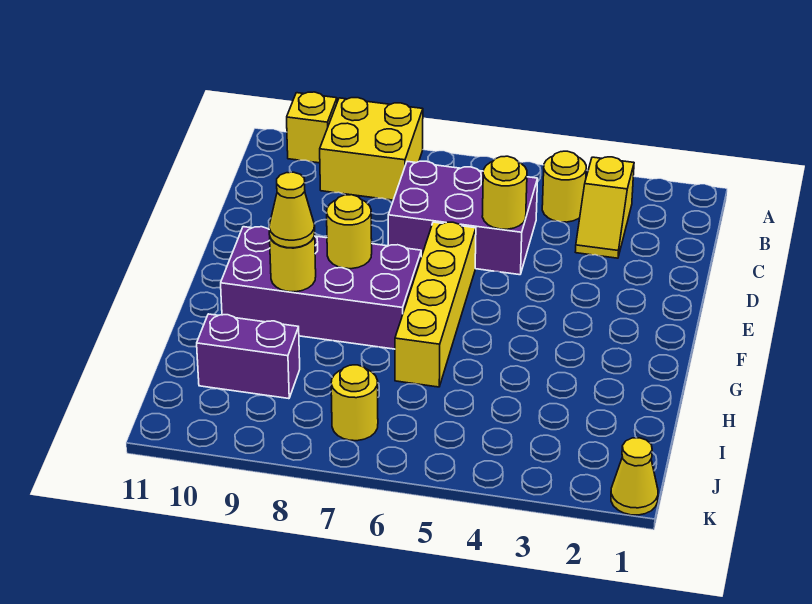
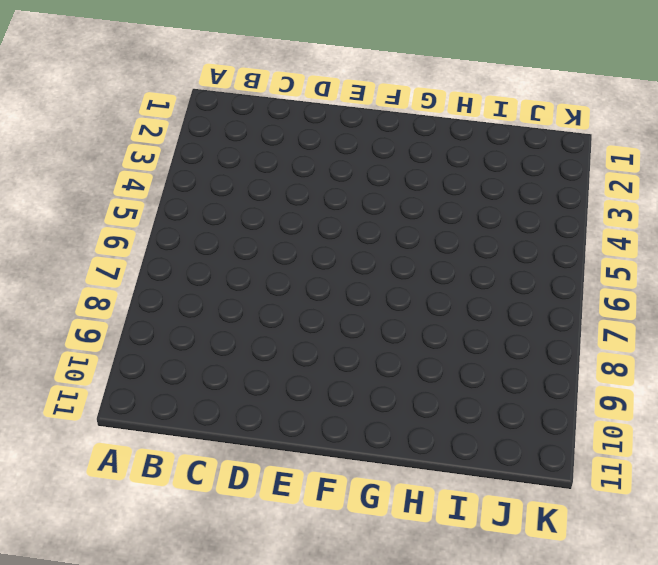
none -> yellow brick A8:B9 level 1
none -> yellow brick A10 level 1
none -> yellow slope B3:C3 level 1 top B

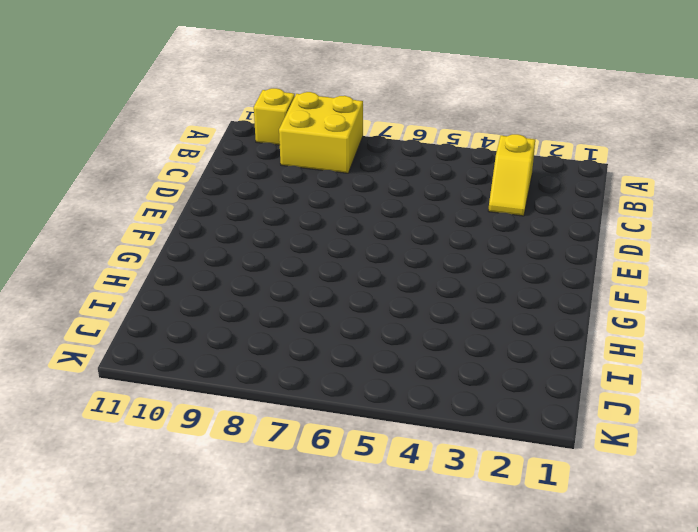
none -> yellow round brick B4 level 1
none -> purple brick C5:D7 level 1
none -> yellow brick E6:H6 level 1

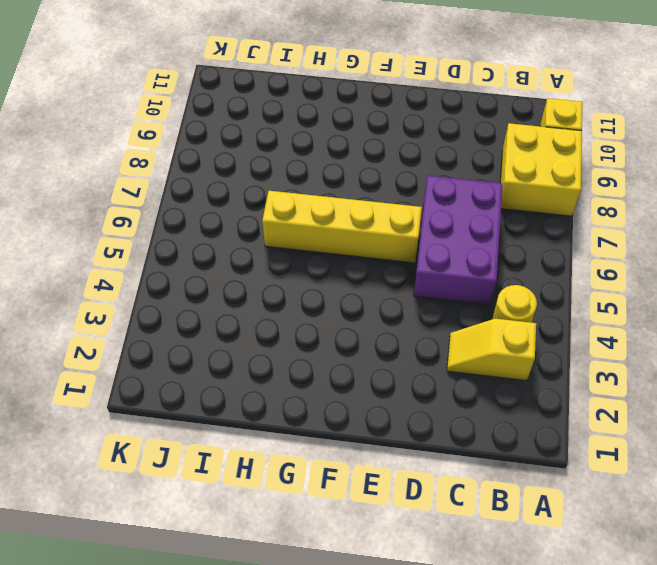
none -> purple brick F7:G10 level 1
none -> purple brick I9:I10 level 1
none -> yellow round brick J7 level 1

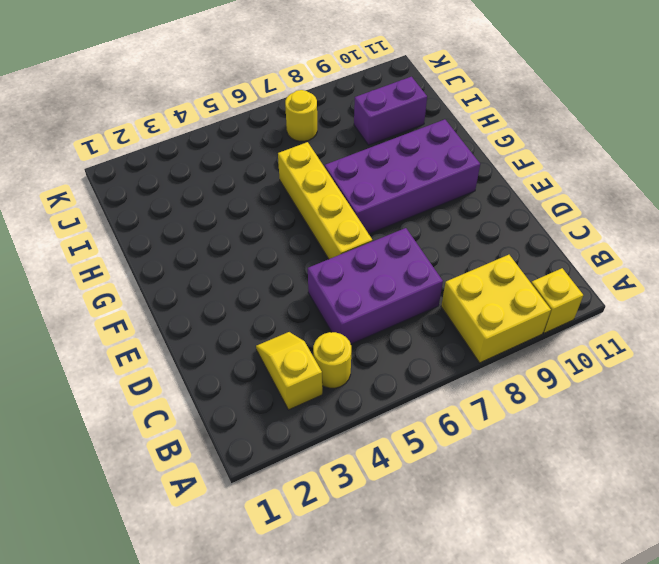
none -> yellow cone K1 level 1
none -> yellow round brick D5 level 2
none -> yellow round brick F8 level 2

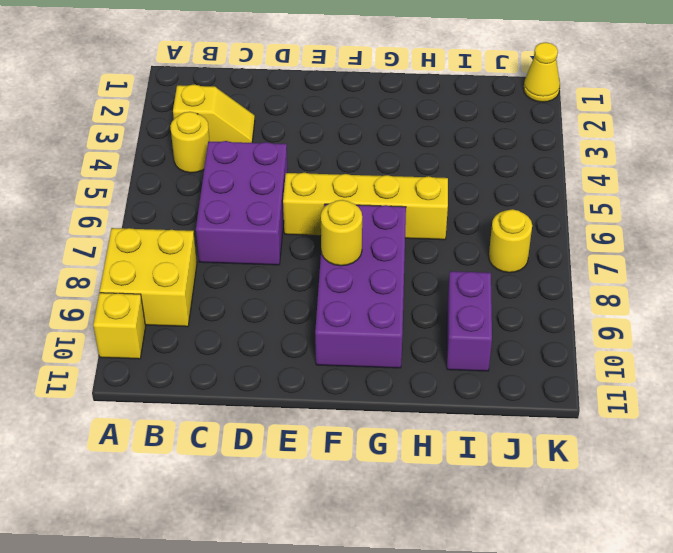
none -> yellow round brick D5 level 2
none -> yellow round brick G9 level 2
none -> yellow cone G9 level 3

